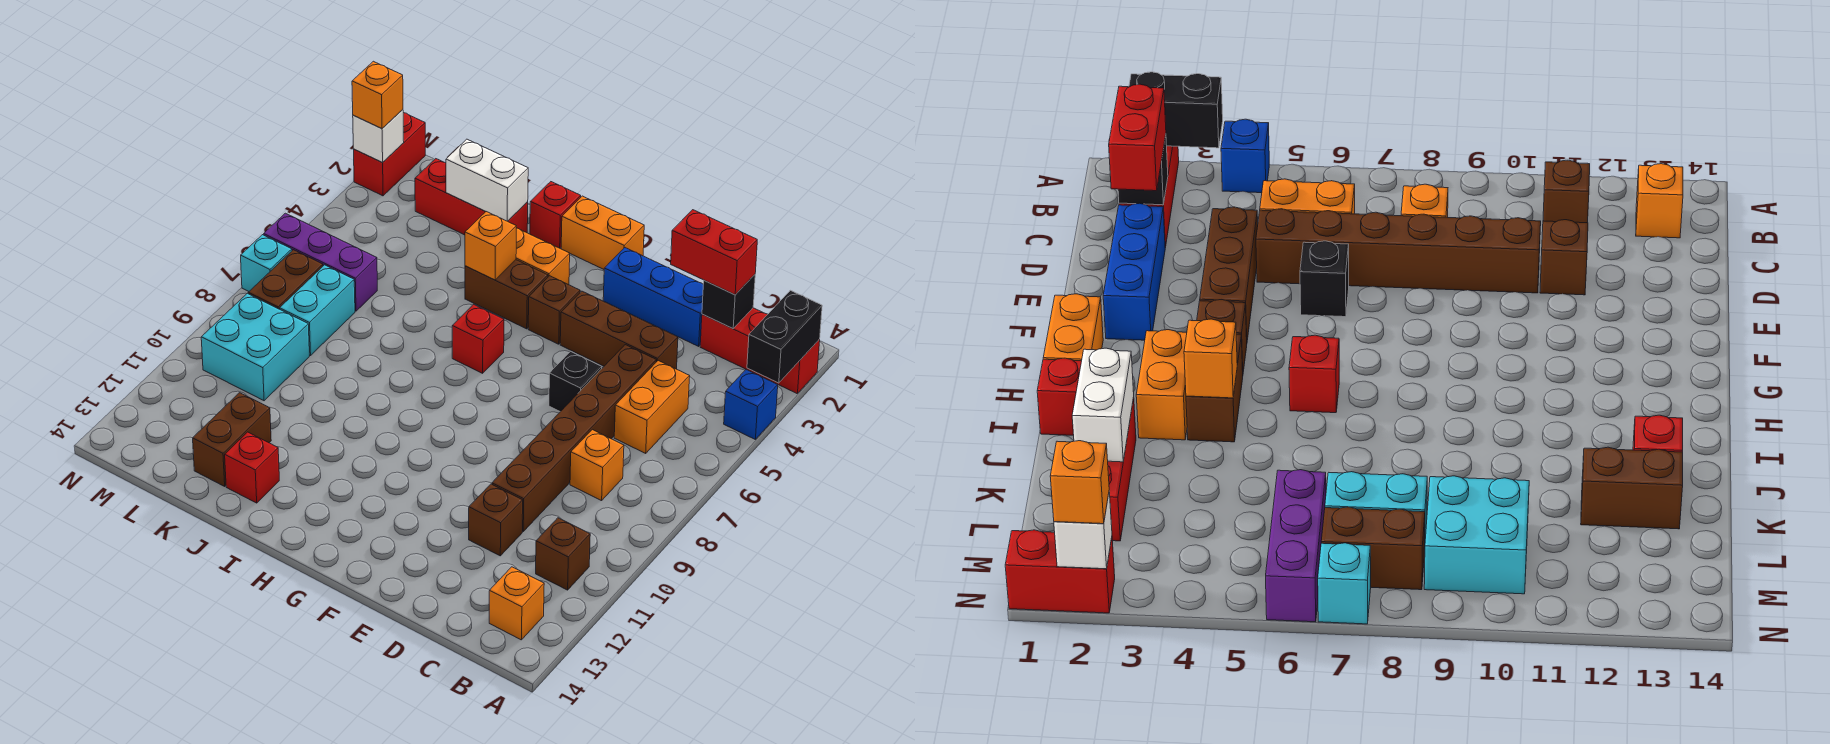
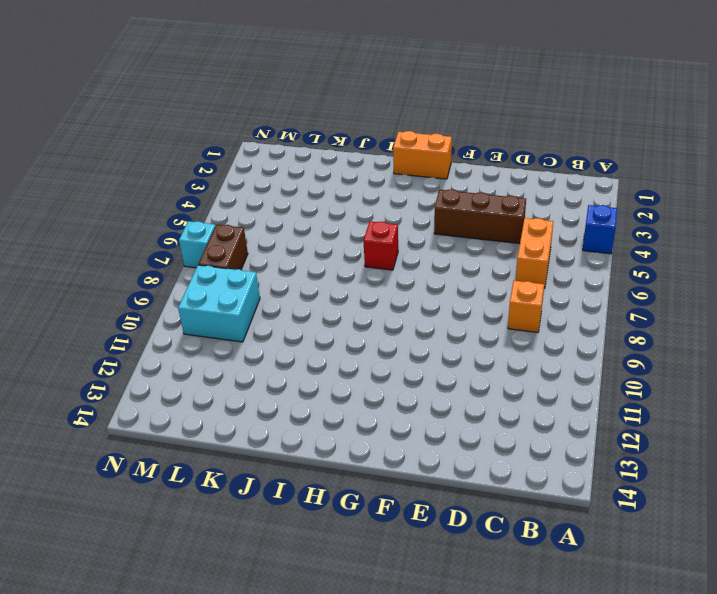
none -> red brick A2:C2 level 1
none -> brown brick B11 level 1
none -> orange brick B13 level 1
none -> blue brick D2:F2 level 1

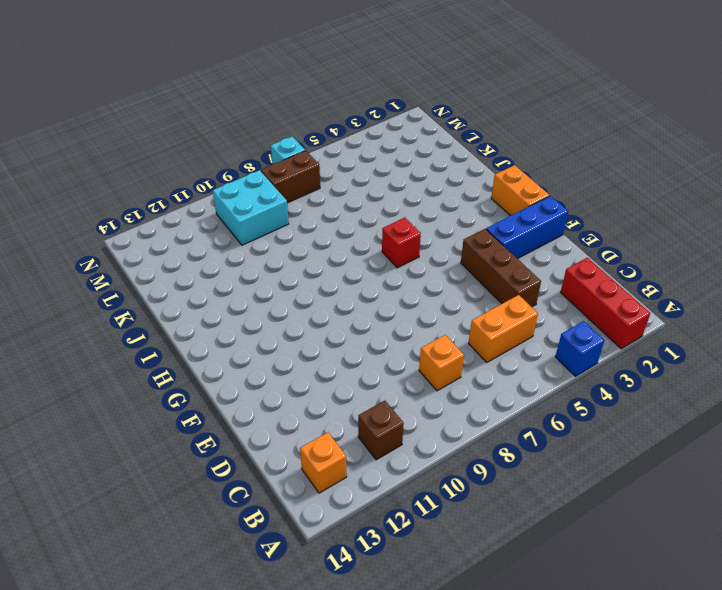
blue brick F1:F3 level 1 -> blue brick D2:F2 level 1
none -> brown brick D5:D10 level 1
none -> brown brick D11 level 1
none -> black brick E6 level 1
none -> brown brick G4 level 1

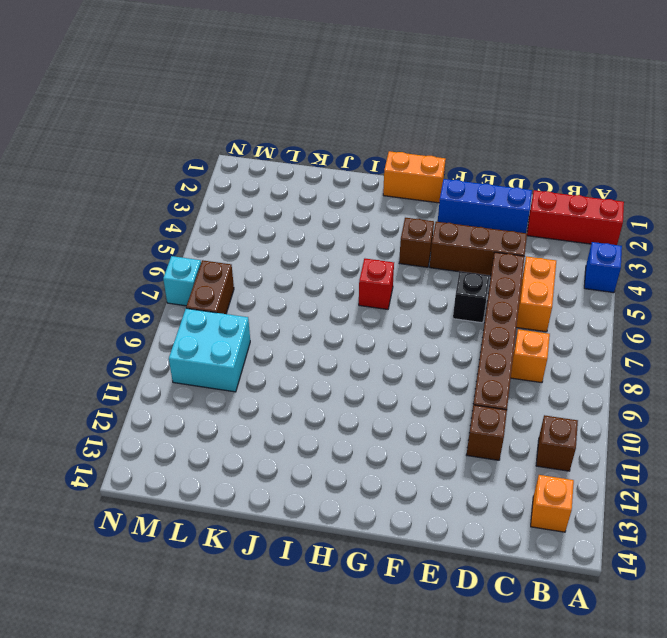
none -> orange brick H3:I3 level 1
none -> brown brick H4:I4 level 1
none -> red brick I1 level 1
none -> red brick J2:L2 level 1

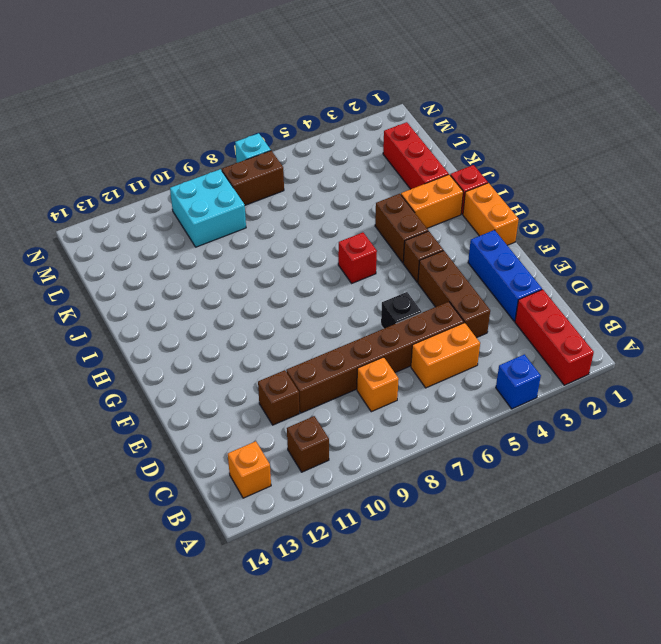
orange brick I2:I3 level 1 -> orange brick H3:I3 level 1
none -> red brick J13 level 1
none -> brown brick K12:K13 level 1
none -> purple brick L6:N6 level 1
none -> cyan brick L7:L8 level 1

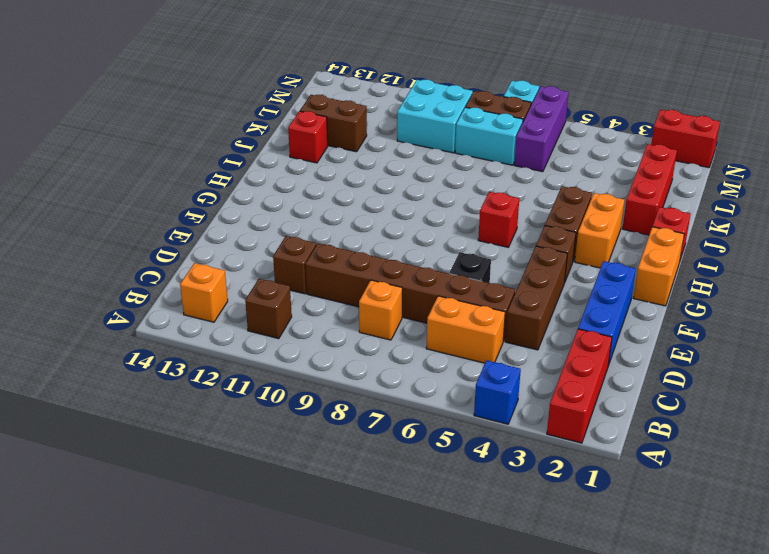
none -> black brick A2:A3 level 2
none -> black brick C2 level 2
none -> orange brick I4 level 2
none -> white brick J2:K2 level 2

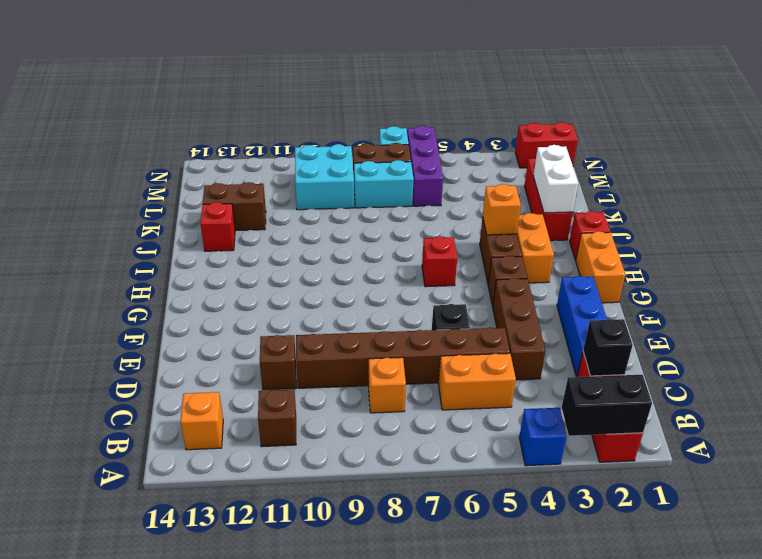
none -> white brick N2 level 2
none -> red brick C2:D2 level 3
none -> orange brick N2 level 3

